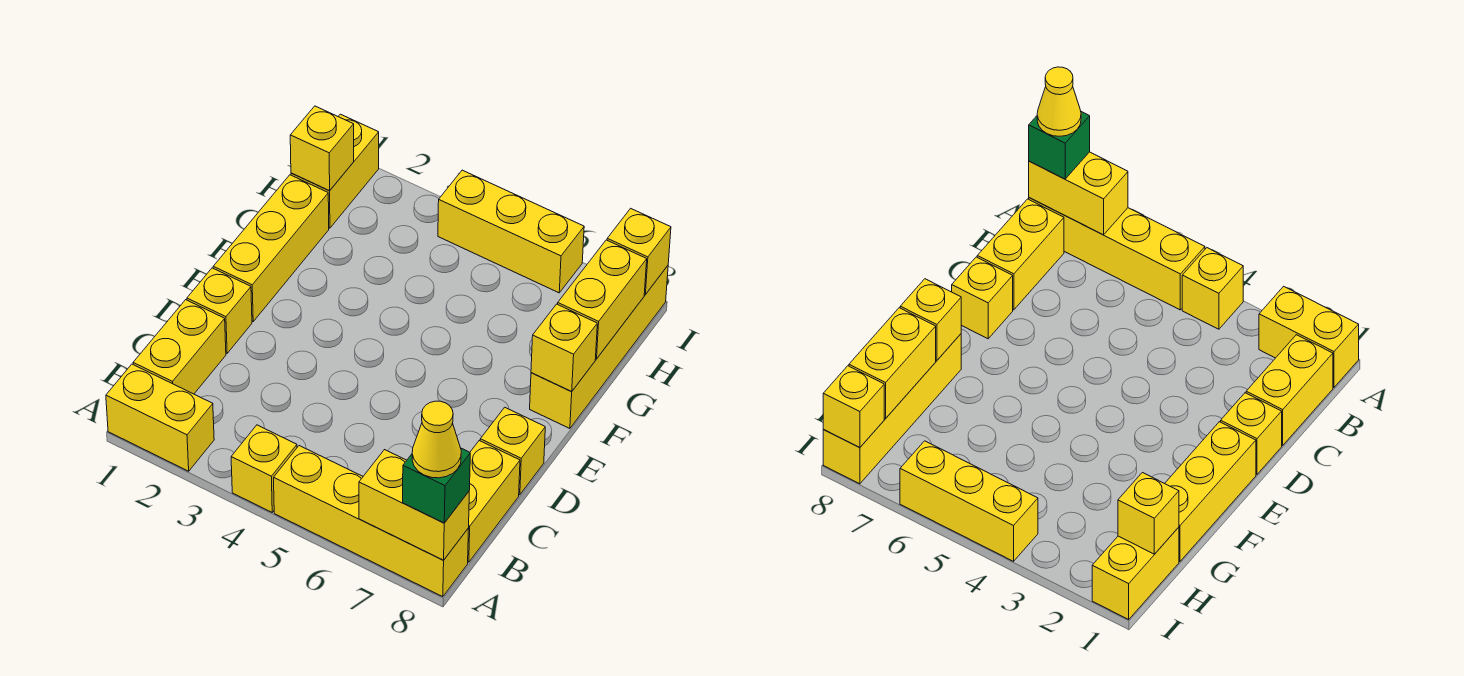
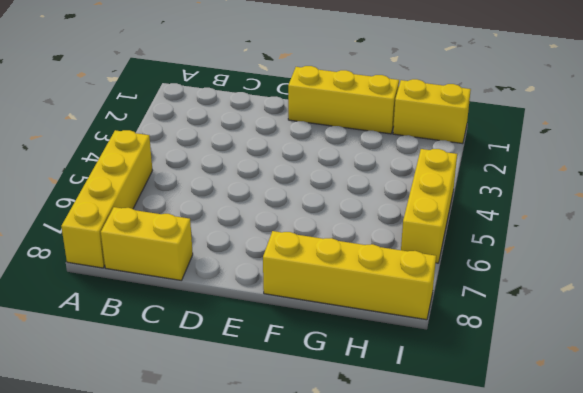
none -> yellow brick A1:A2 level 1
none -> yellow brick A4 level 1
none -> yellow brick B1:C1 level 1

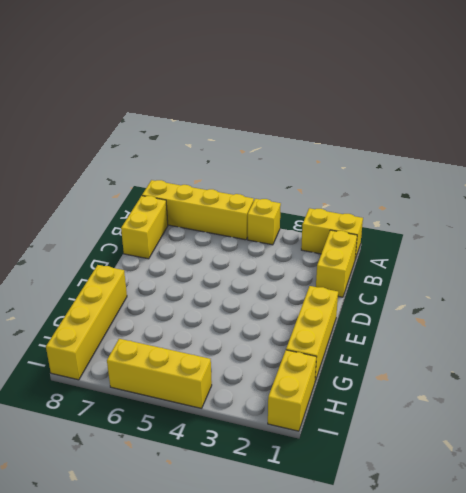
none -> yellow brick D1 level 1
none -> yellow brick D8 level 1
none -> yellow brick A7:A8 level 2

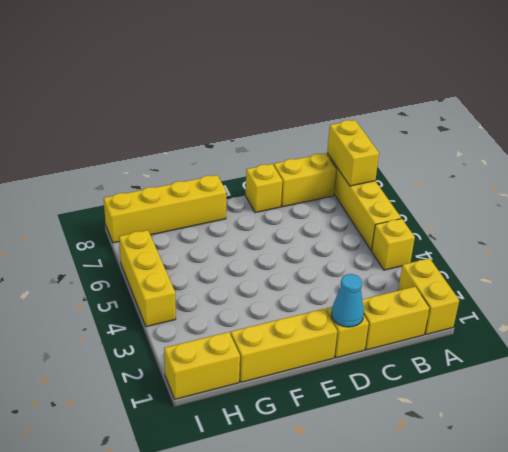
cyan cone D1 level 2 -> none
none -> yellow brick F8 level 2
none -> yellow brick G8:H8 level 2
none -> yellow brick H1 level 2

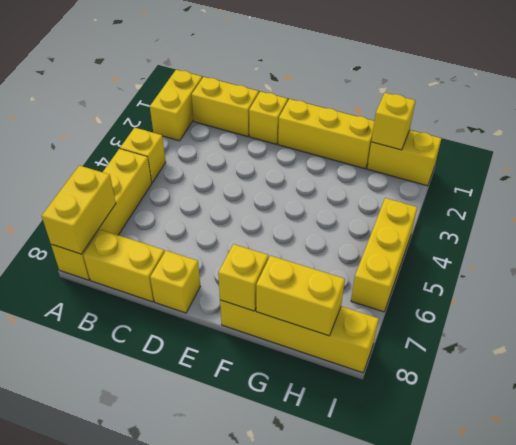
none -> yellow brick I8 level 2
none -> green brick A8 level 3
none -> yellow cone A8 level 4

